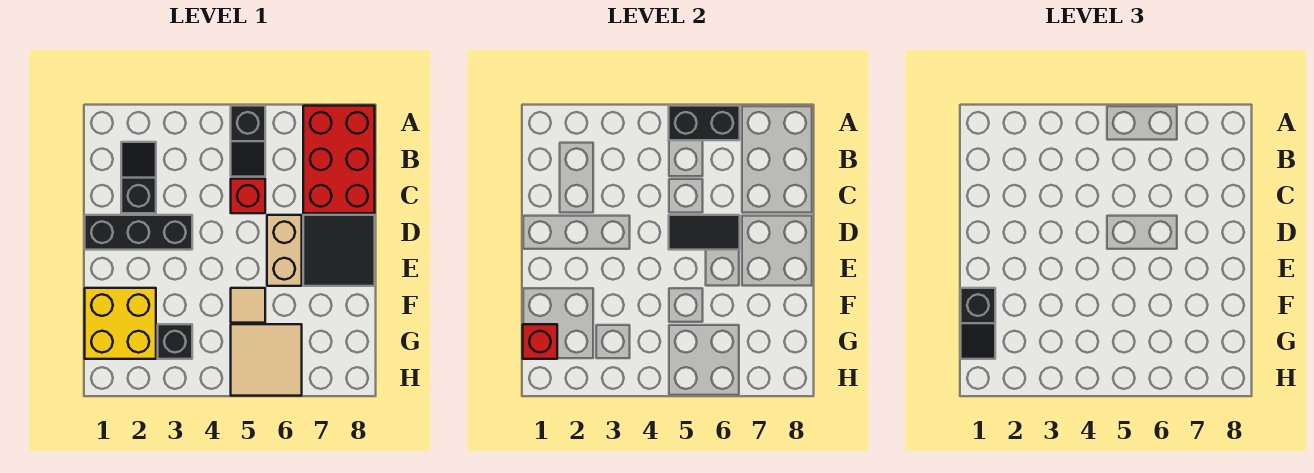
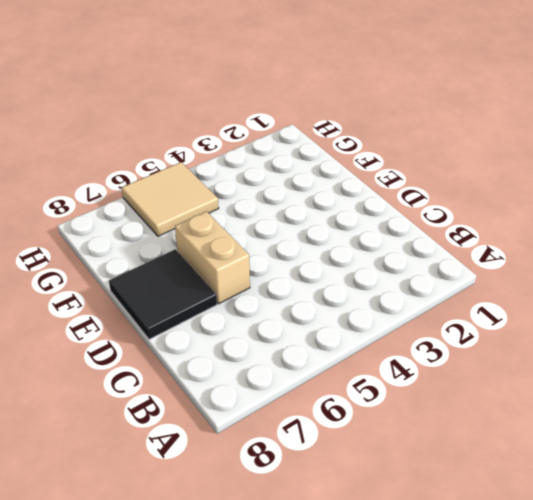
none -> black slope A5:B5 level 1 top A
none -> red brick A7:C8 level 1
none -> black slope B2:C2 level 1 top C

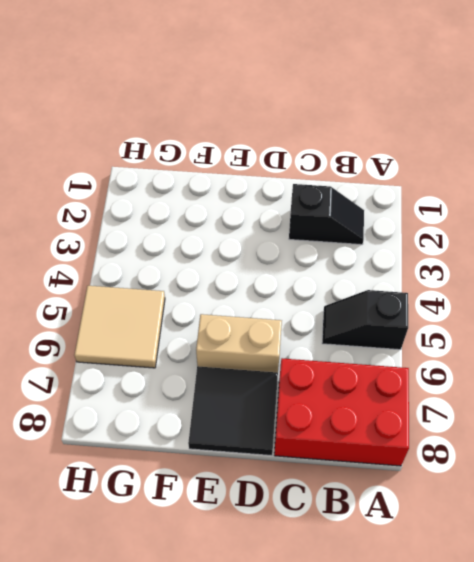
none -> red brick C5 level 1
none -> black brick D1:D3 level 1
none -> yellow brick F1:G2 level 1

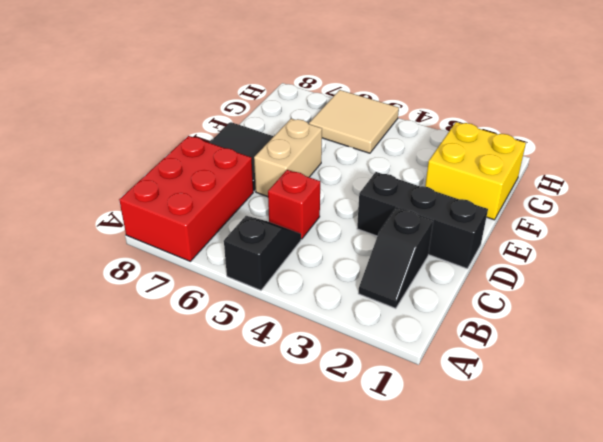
none -> tan tile F5 level 1
none -> black brick G3 level 1
none -> black brick A5:A6 level 2

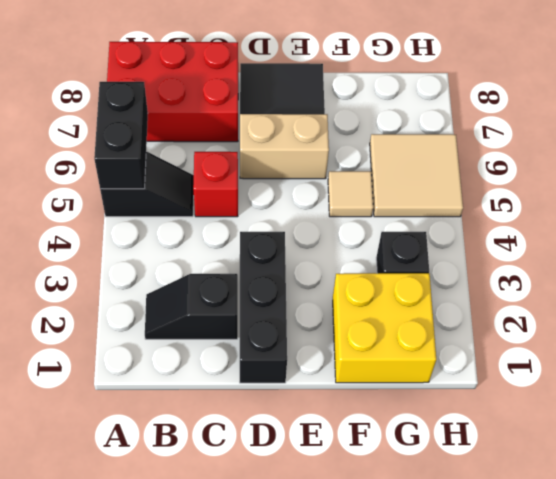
none -> black tile D5:D6 level 2
none -> red brick G1 level 2
none -> black slope F1:G1 level 3 top F

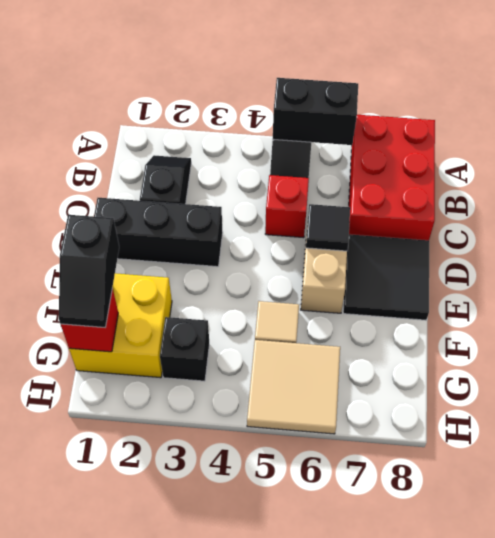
black tile D6 level 2 -> black tile D5:D6 level 2

